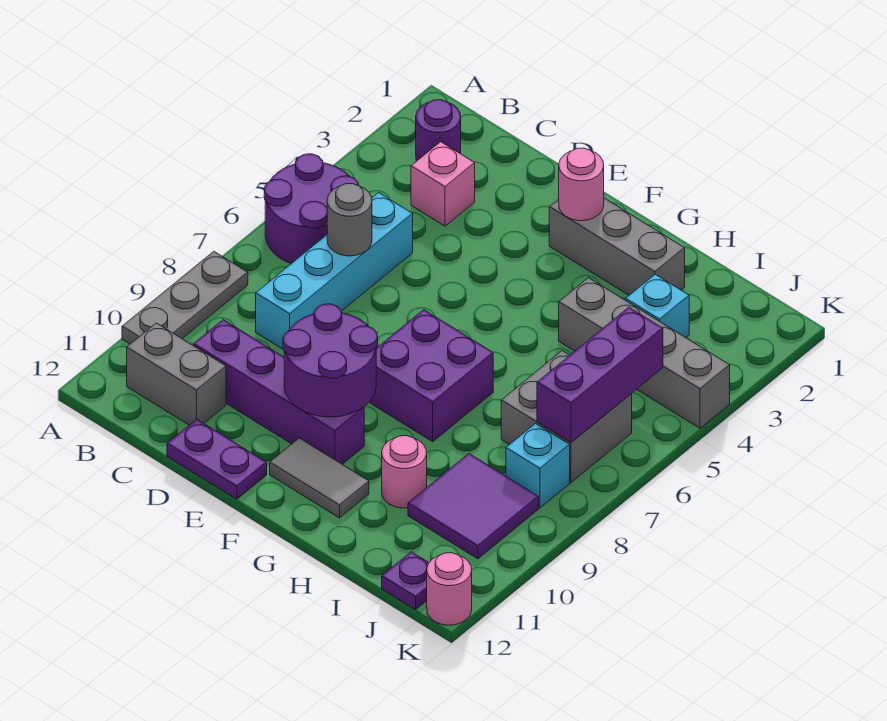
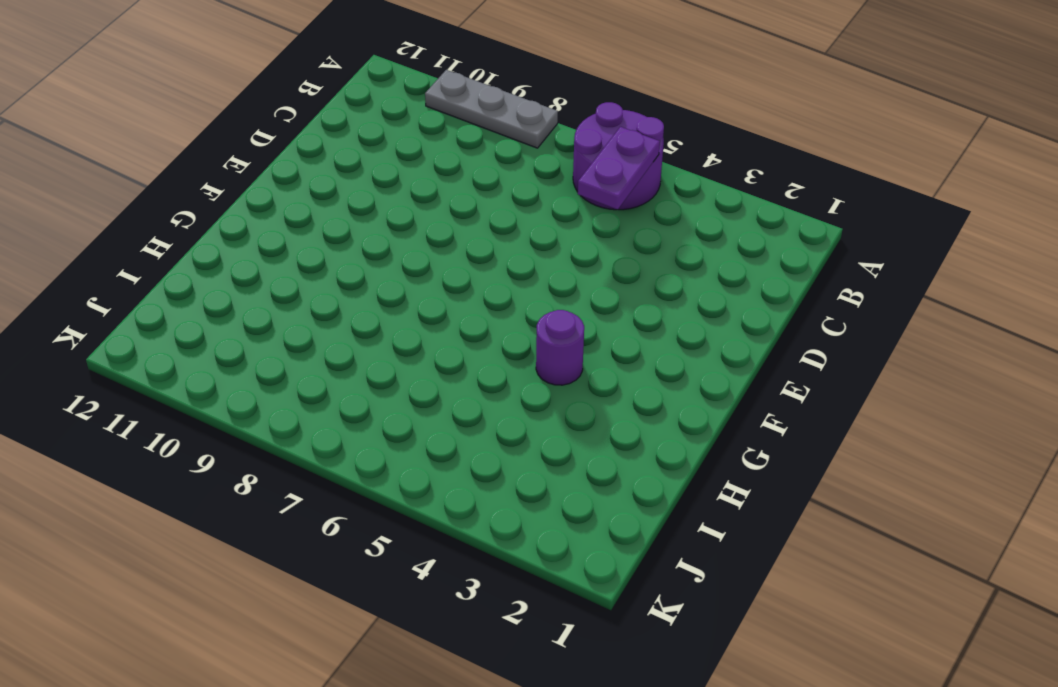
purple plate B5:C5 level 2 -> purple plate D12:E12 level 1
purple round brick G4 level 1 -> purple round brick B2 level 1
none -> grey brick B11:C11 level 1
none -> pink brick C3 level 1
none -> cyan brick C5:C8 level 1

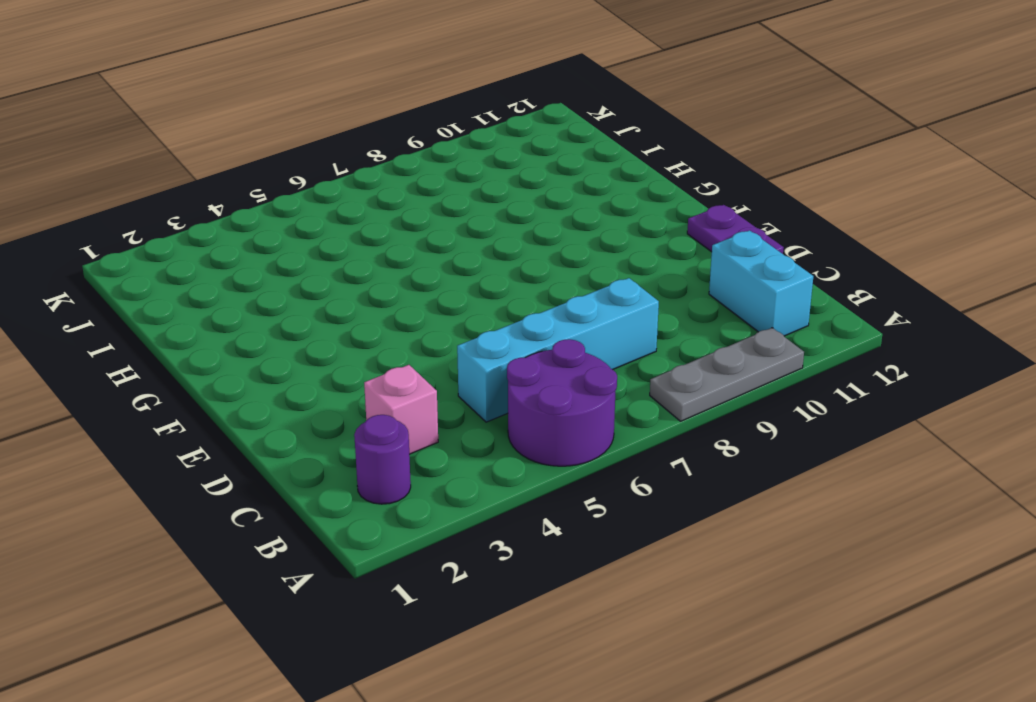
cyan brick B11:C11 level 1 -> grey brick B11:C11 level 1
none -> purple brick C10:F10 level 1
none -> grey brick F2:H2 level 1
none -> purple brick F7:G8 level 1

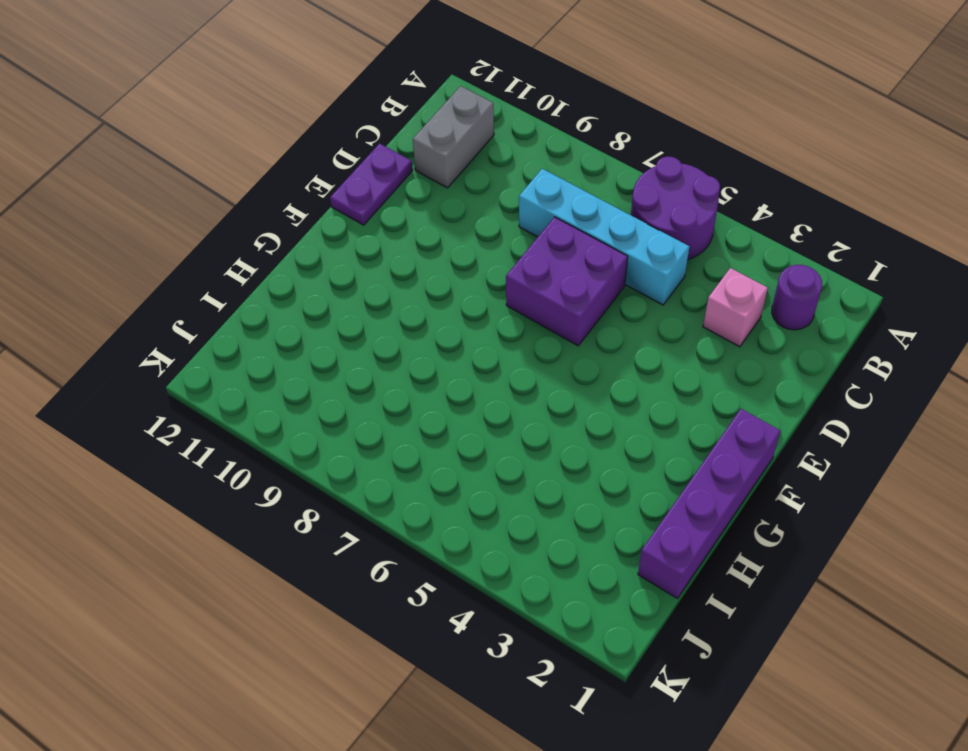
purple brick D6:E7 level 1 -> purple brick F7:G8 level 1
purple brick F1:I1 level 1 -> purple brick C10:F10 level 1
none -> grey plate A8:A10 level 1
none -> grey brick F2:H2 level 1
none -> grey tile F11:G11 level 1

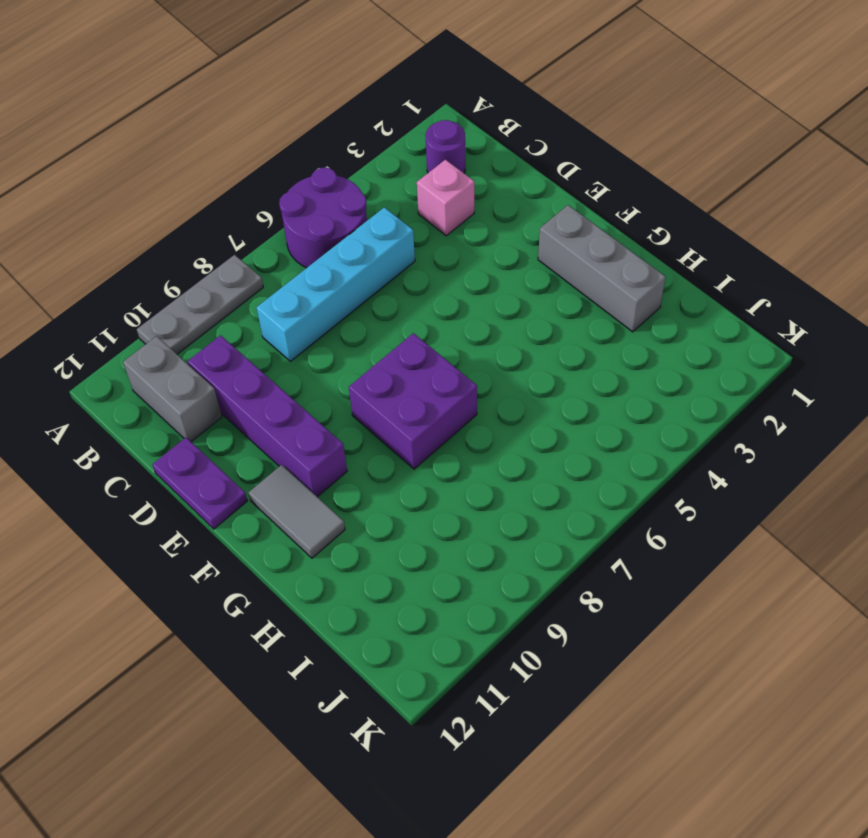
none -> grey brick H4:K4 level 1
none -> pink round brick H10 level 1
none -> cyan brick I3 level 1

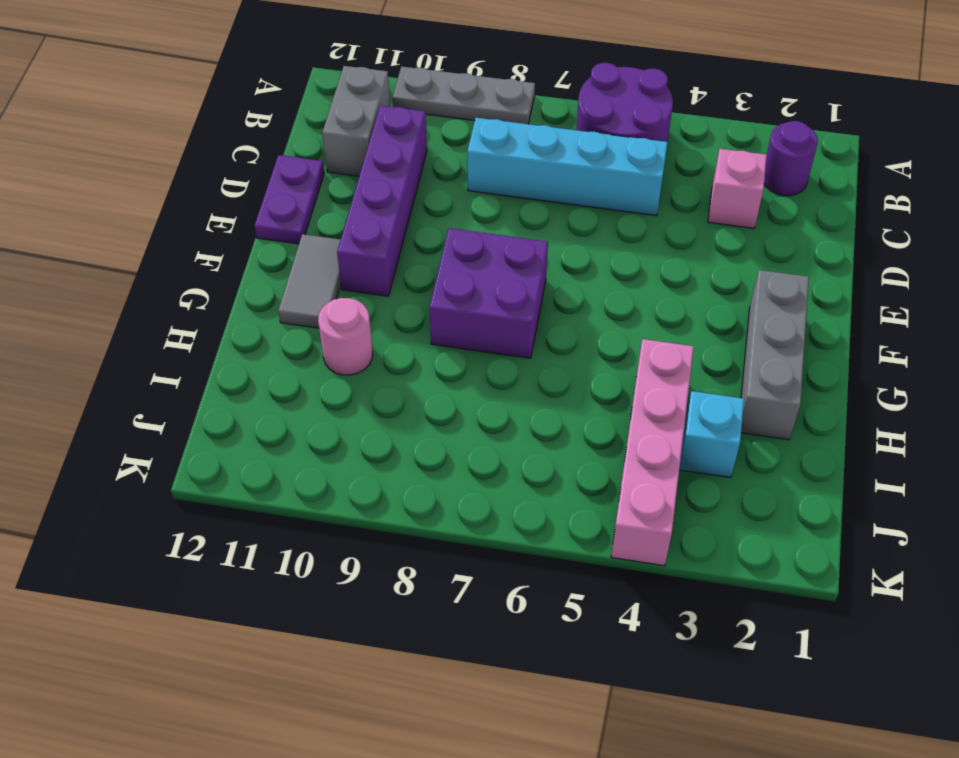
pink brick H4:K4 level 1 -> grey brick H4:K4 level 1
none -> grey brick I6:J7 level 1
none -> purple tile I9:J10 level 1
none -> cyan brick J8 level 1

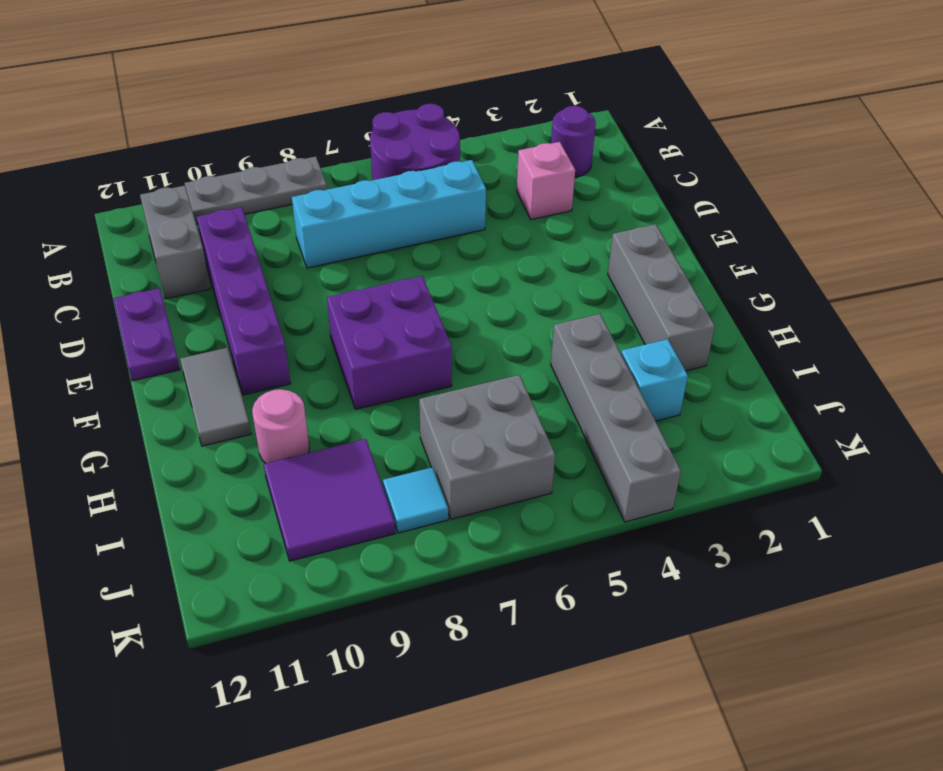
cyan tile J8 level 1 -> cyan brick J8 level 1
none -> purple plate J12 level 1
none -> pink round brick K12 level 1
none -> grey round brick C6 level 2

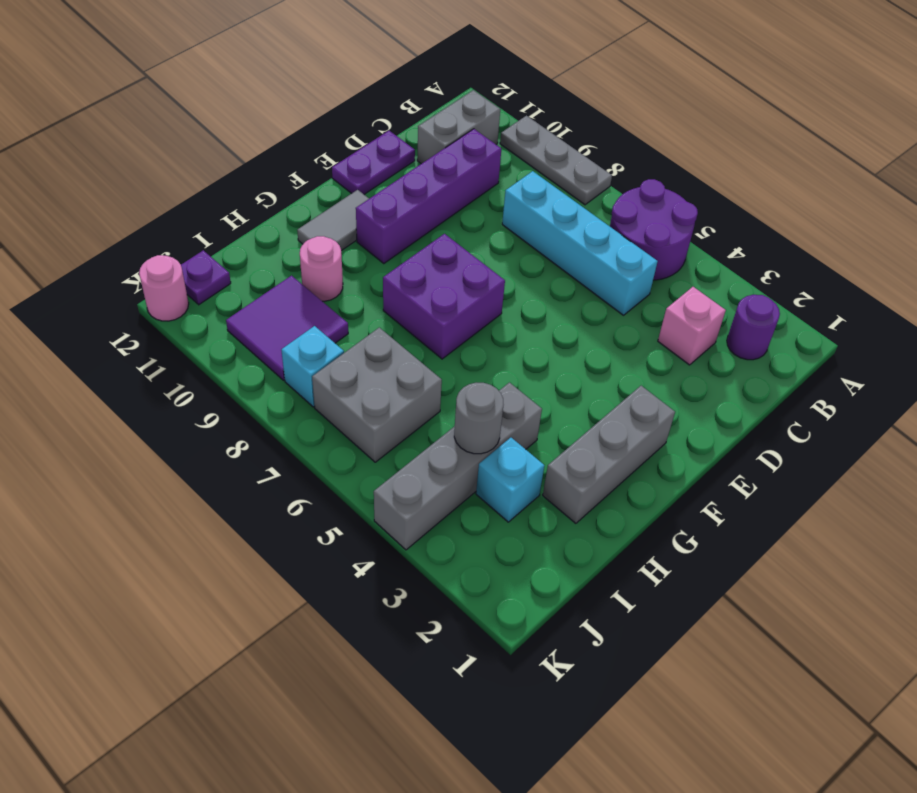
grey round brick I4 level 2 -> grey round brick C6 level 2
none -> purple round brick E9:F10 level 2
none -> pink round brick F2 level 2
none -> purple brick J5:J7 level 2

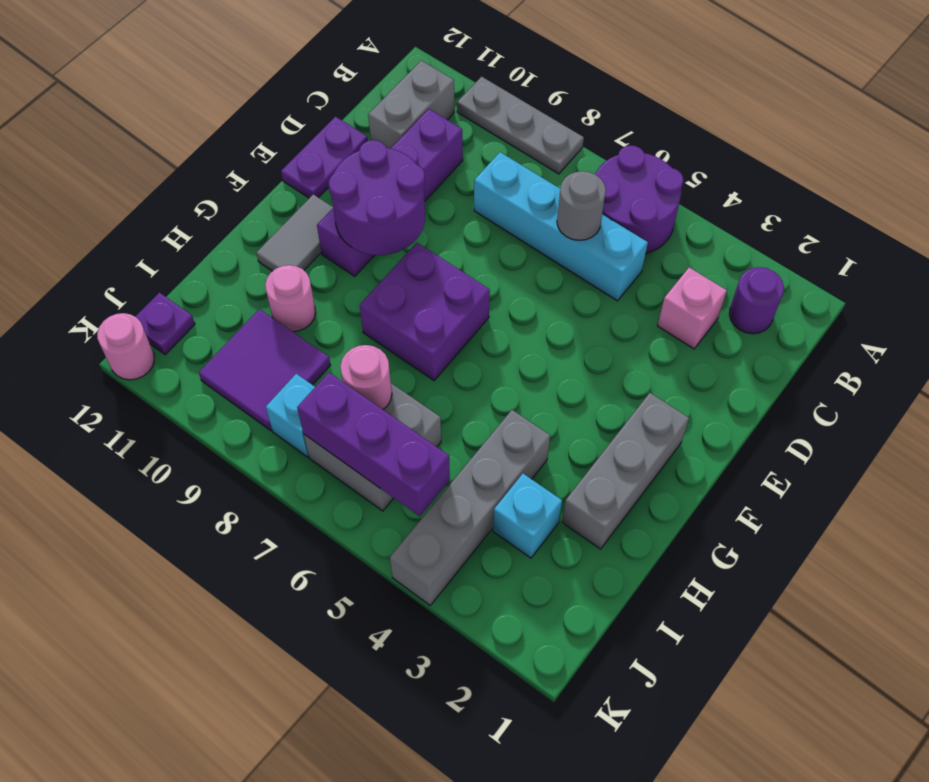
pink round brick I7 level 2 -> pink round brick F2 level 2

